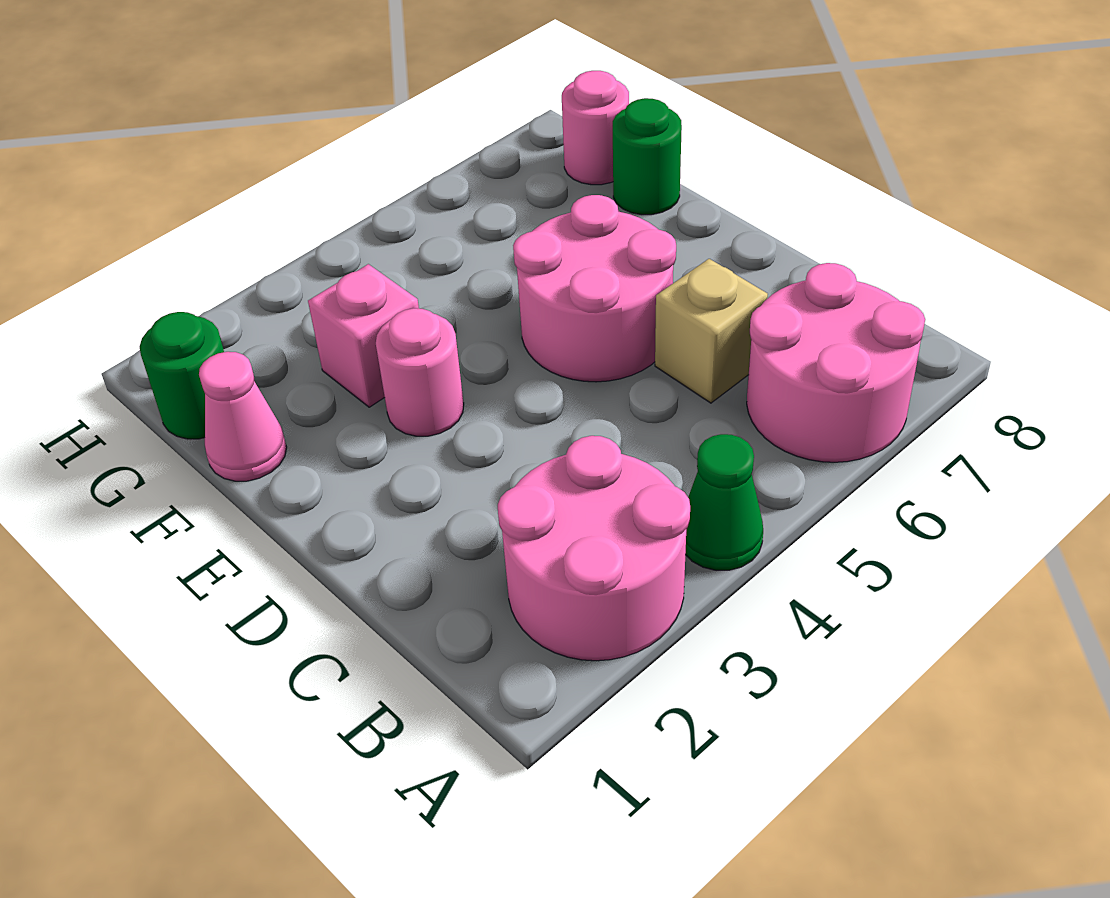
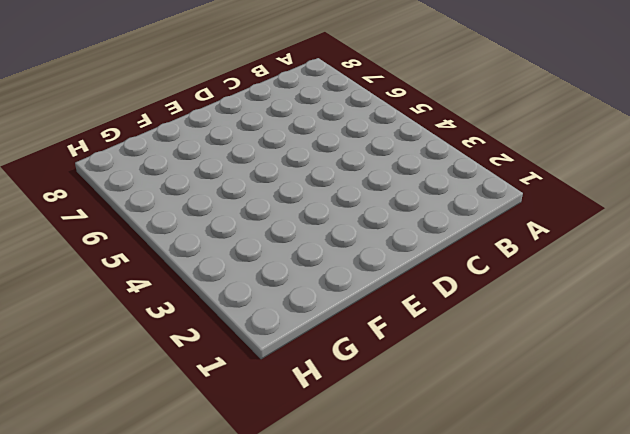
none -> pink round brick A2:B3 level 1
none -> green cone A4 level 1

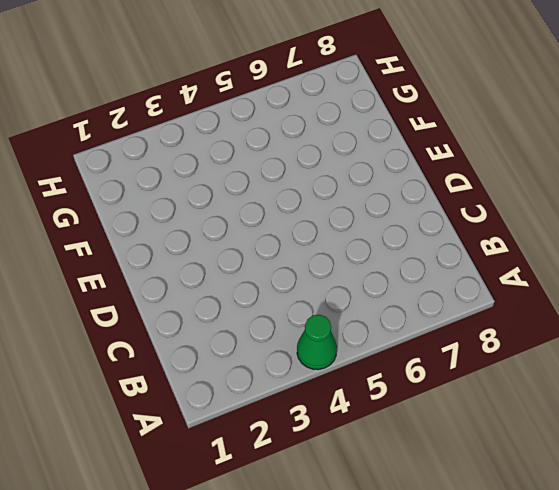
none -> pink round brick A2:B3 level 1
none -> pink round brick A6:B7 level 1

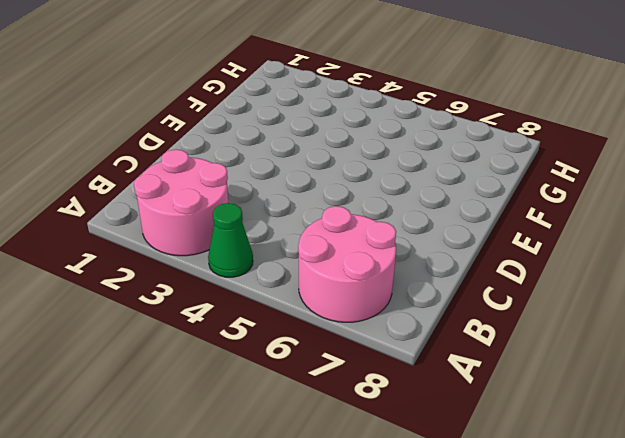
none -> tan brick C6 level 1
none -> pink round brick D5:E6 level 1

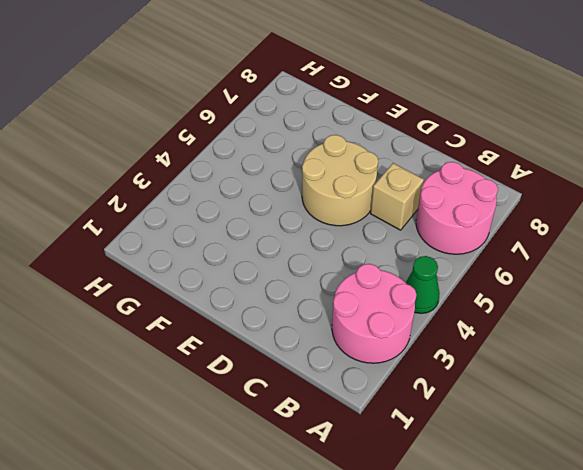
tan round brick D5:E6 level 1 -> pink round brick D5:E6 level 1
none -> pink round brick E3 level 1
none -> pink cone F1 level 1

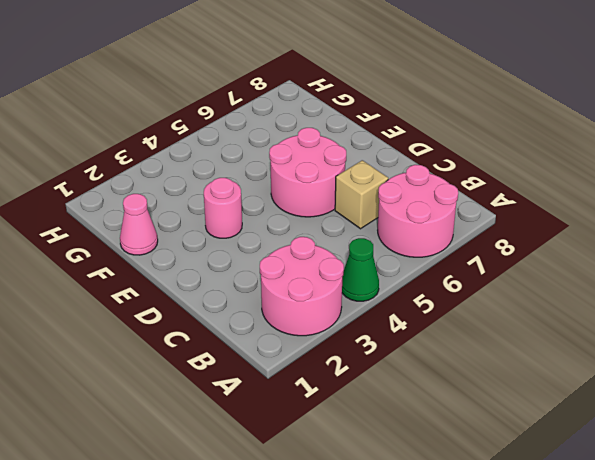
none -> pink brick F3 level 1
none -> green round brick F8 level 1

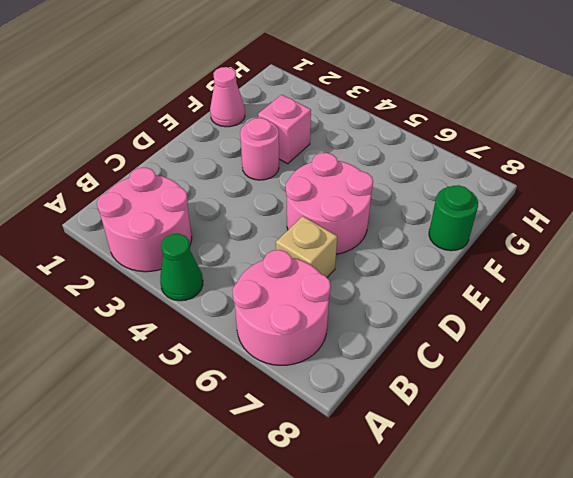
none -> green round brick G1 level 1
none -> pink round brick G8 level 1

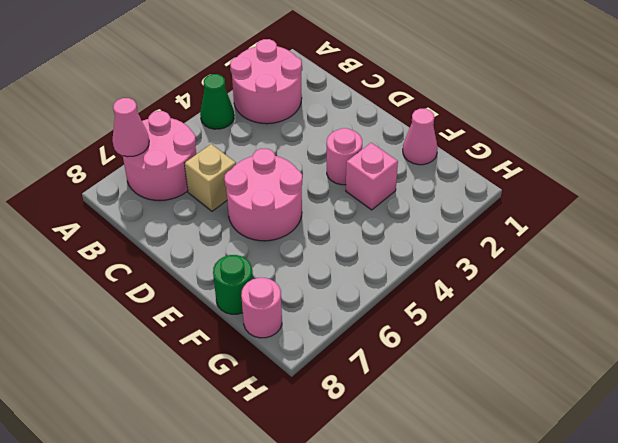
pink cone A7 level 2 -> none
none -> green round brick G1 level 1

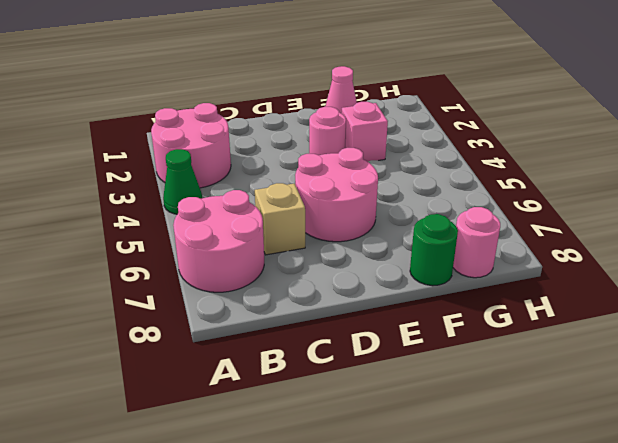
none -> green round brick G1 level 1

